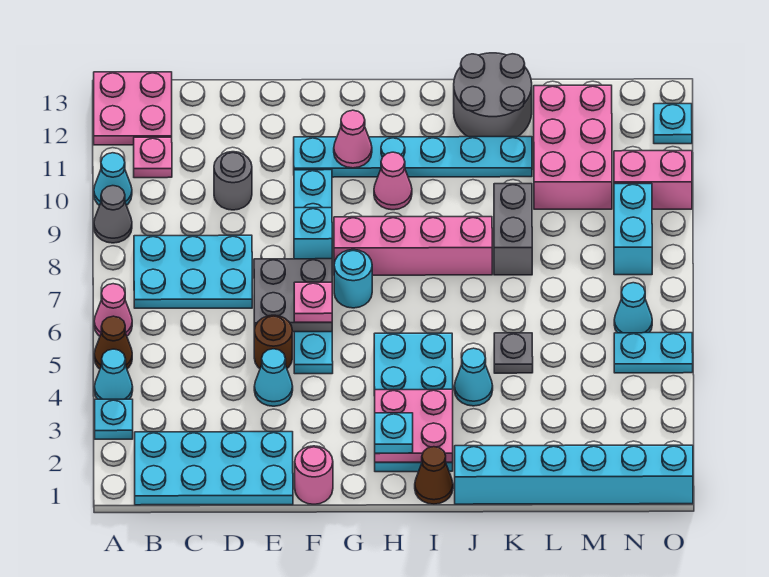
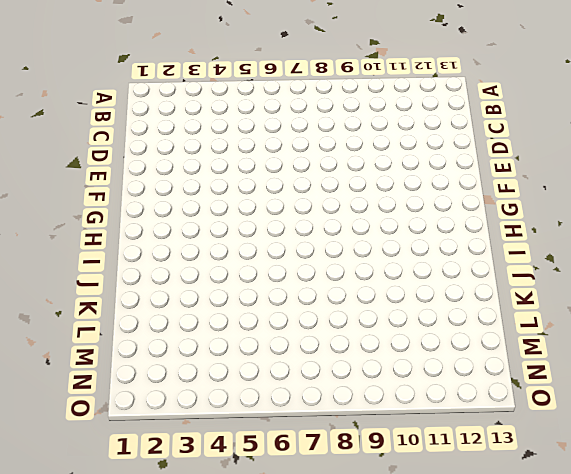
none -> cyan plate A3 level 1
none -> cyan cone A4 level 1
none -> brown cone A5 level 1
none -> pink cone A6 level 1

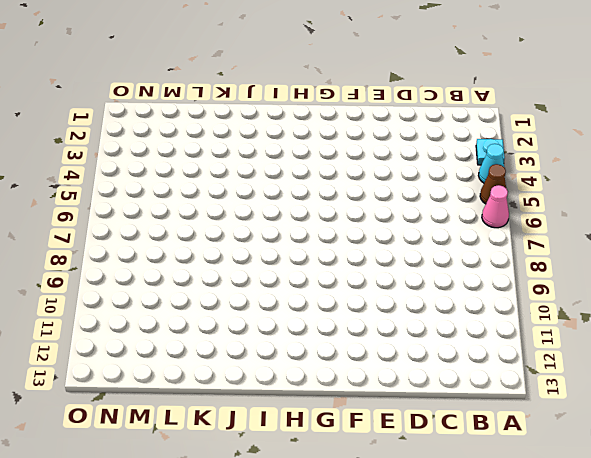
none -> grey cone A9 level 1
none -> cyan cone A10 level 1
none -> pink plate A12:B13 level 1
none -> cyan plate B1:E2 level 1

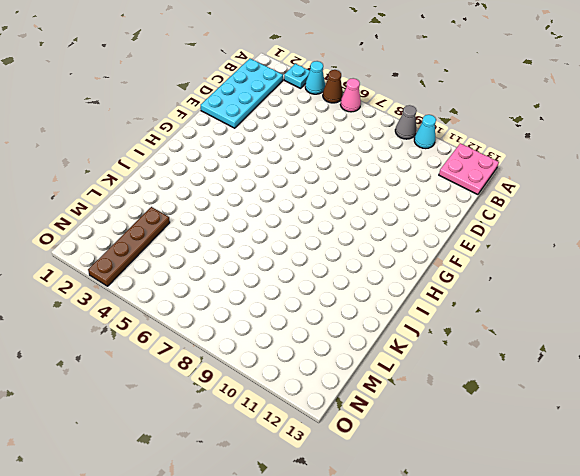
brown plate L3:O3 level 1 -> none
none -> cyan plate B7:D8 level 1
none -> pink plate B11 level 1
none -> grey round brick D10 level 1
none -> cyan cone E4 level 1

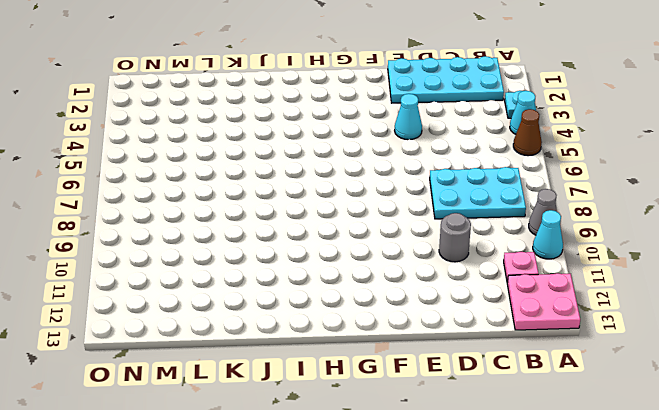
none -> pink cone A6 level 1
none -> brown round brick E5 level 1
none -> pink round brick F1 level 1
none -> cyan plate F5:F10 level 1

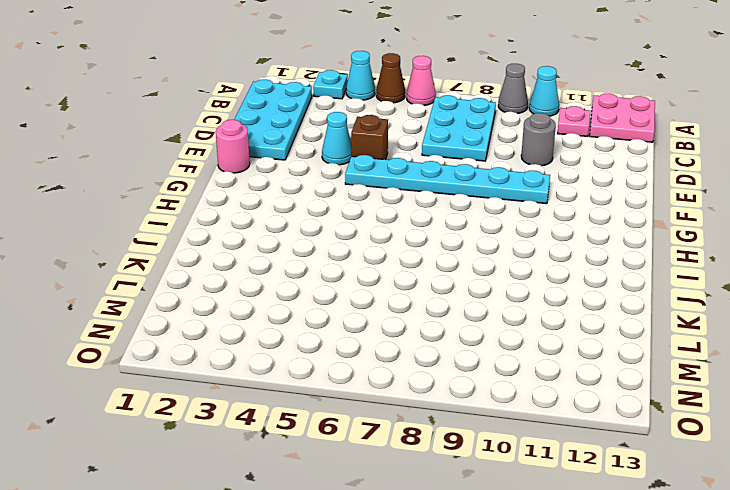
brown brick E5 level 1 -> brown round brick E5 level 1
none -> cyan plate F11:K11 level 1
none -> cyan round brick G7 level 1
none -> pink brick G8:J8 level 1
none -> cyan plate H2:I5 level 1

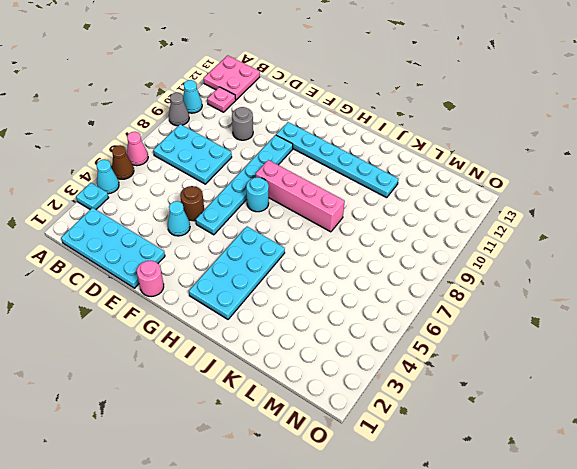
none -> pink cone H10 level 1
none -> brown cone I1 level 1
none -> cyan brick J1:O1 level 1
none -> cyan cone J4 level 1

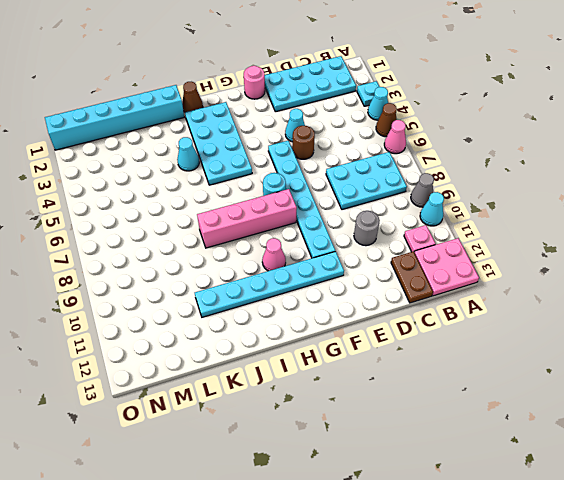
brown plate C12:C13 level 1 -> none
none -> grey round brick J12:K13 level 1
none -> grey plate K5 level 1
none -> grey brick K8:K9 level 1
none -> pink brick L10:M12 level 1

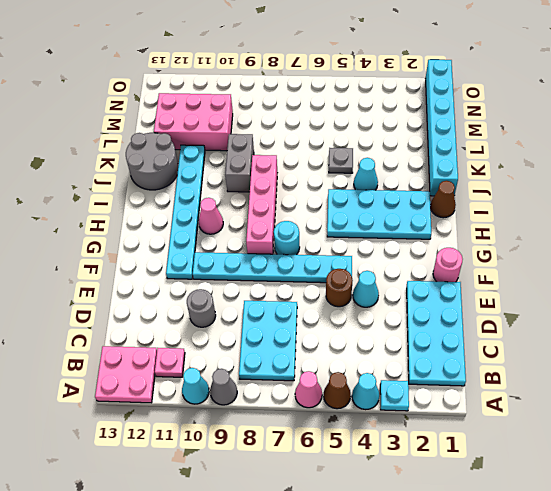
grey brick J9:K9 level 1 -> grey brick K8:K9 level 1
none -> cyan plate N5:O5 level 1
none -> cyan cone N6 level 1
none -> cyan brick N8:N9 level 1
none -> pink brick N10:O10 level 1

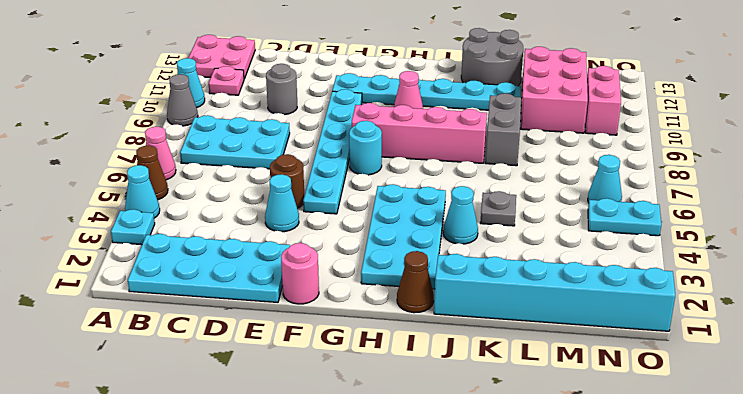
pink brick N10:N11 level 1 -> pink brick N10:O10 level 1
none -> cyan brick N8:N9 level 1
none -> cyan plate O12 level 1
none -> grey plate E6:F7 level 2
none -> cyan brick F8 level 2

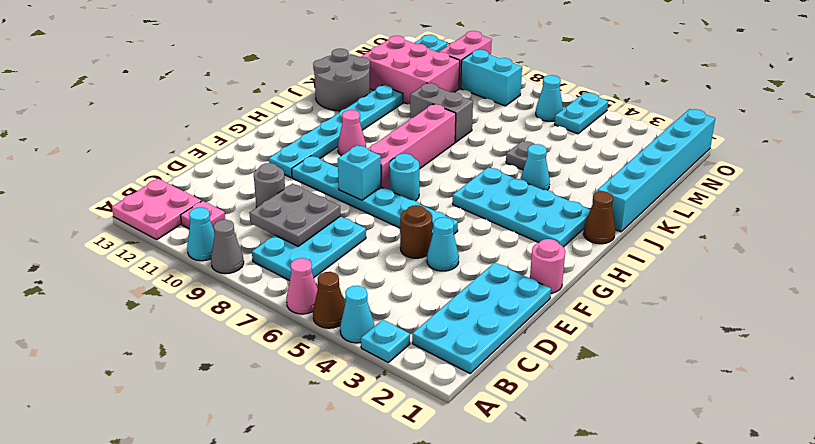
grey plate C8:D9 level 2 -> grey plate E6:F7 level 2
none -> pink cone G11 level 2
none -> pink plate H2:I3 level 2
none -> pink plate F6 level 3
none -> cyan plate H2 level 3

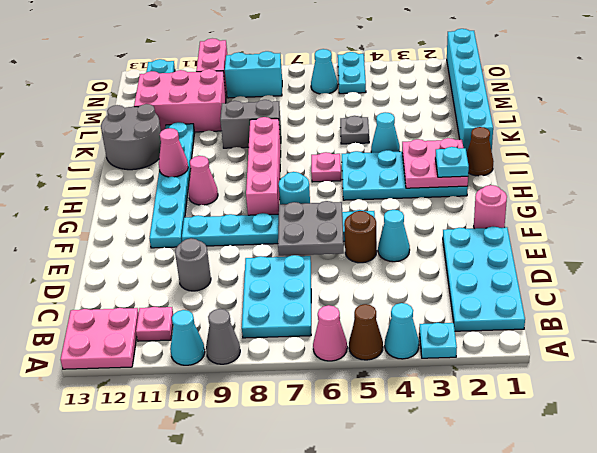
pink plate I6 level 1 -> pink plate F6 level 3
pink cone I11 level 2 -> pink cone G11 level 2
none -> cyan brick F8 level 2

